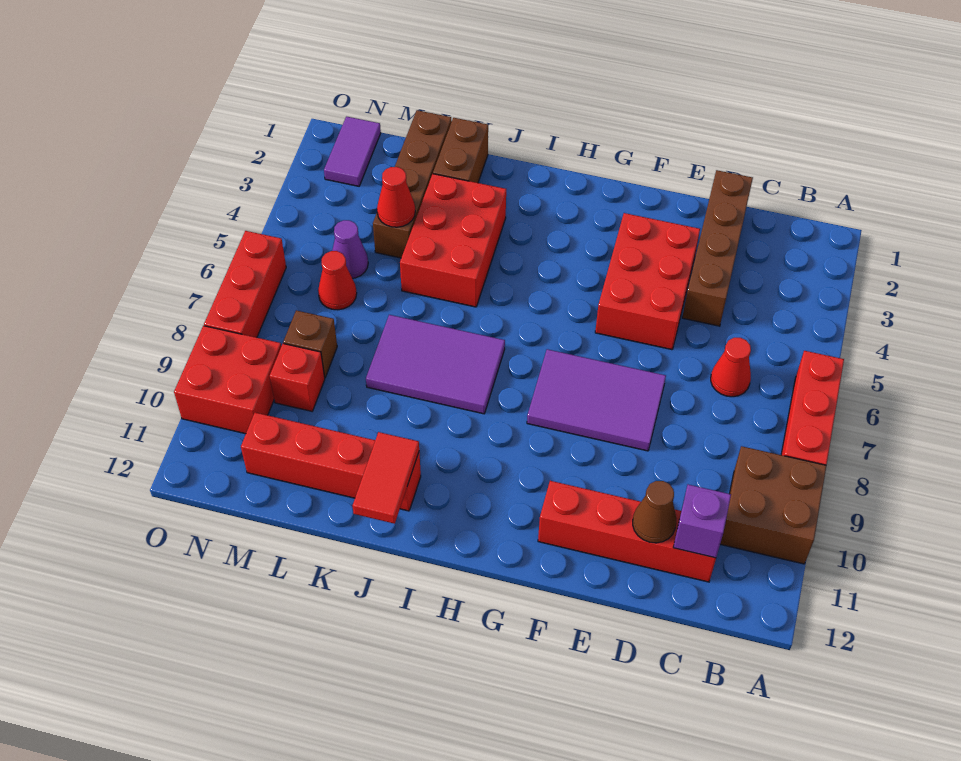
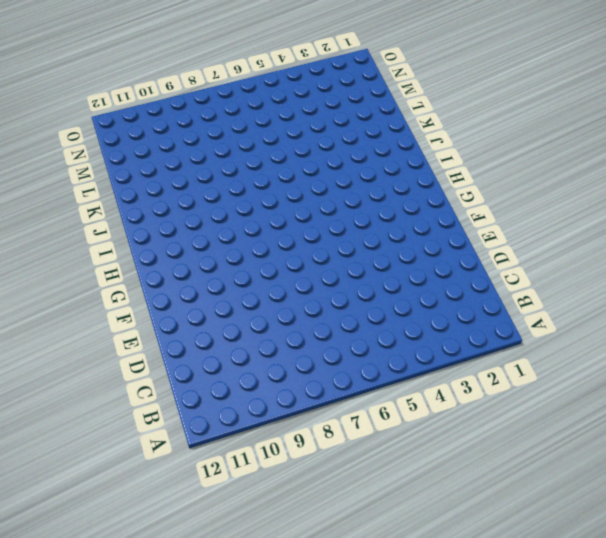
none -> red brick A6:A8 level 1
none -> brown brick A9:B10 level 1
none -> red cone C6 level 1

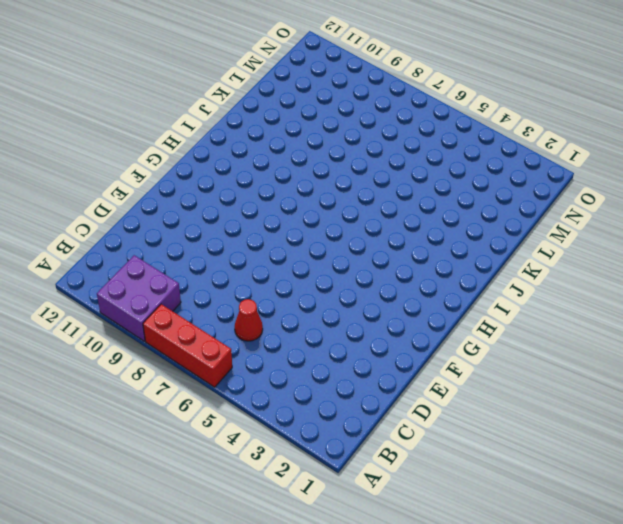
purple brick A9:B10 level 1 -> brown brick A9:B10 level 1
none -> red brick C11:F11 level 1
none -> brown brick D1:D4 level 1
none -> red brick E3:F5 level 1

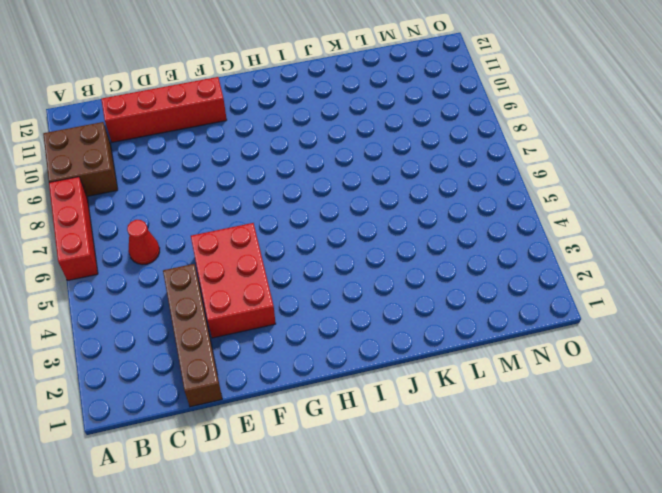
none -> purple tile E7:G8 level 1
none -> purple tile I7:K8 level 1
none -> red brick J3:K5 level 1

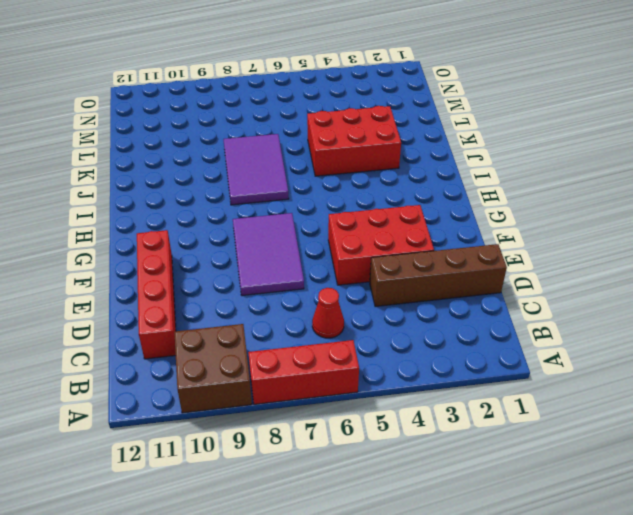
none -> red brick J11:M11 level 1
none -> brown brick K1:K2 level 1
none -> brown brick L1:L4 level 1

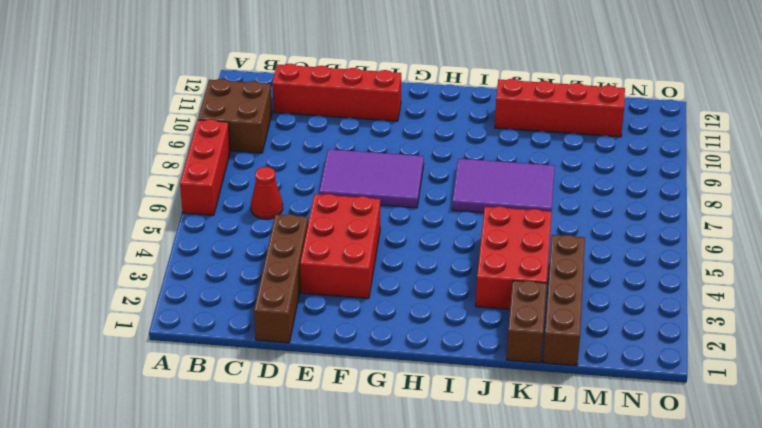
none -> purple cone M5 level 1
none -> red cone M6 level 1
none -> brown brick M8 level 1

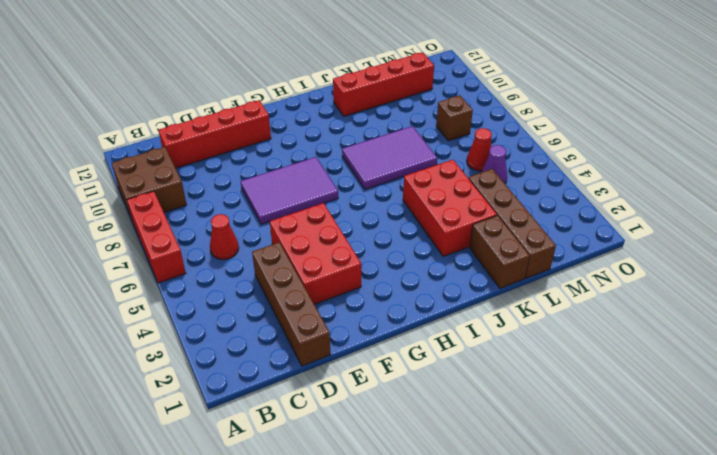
none -> red brick M9 level 1
none -> purple tile N1:N2 level 1
none -> red brick N9:O10 level 1

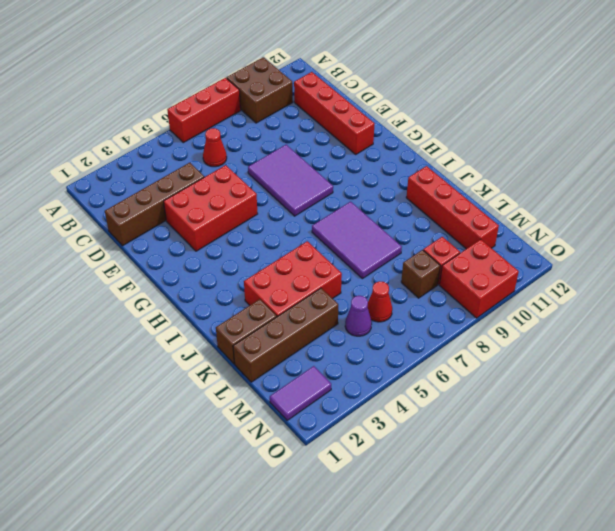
none -> red brick O6:O8 level 1
none -> purple brick C11 level 2
none -> brown cone D11 level 2

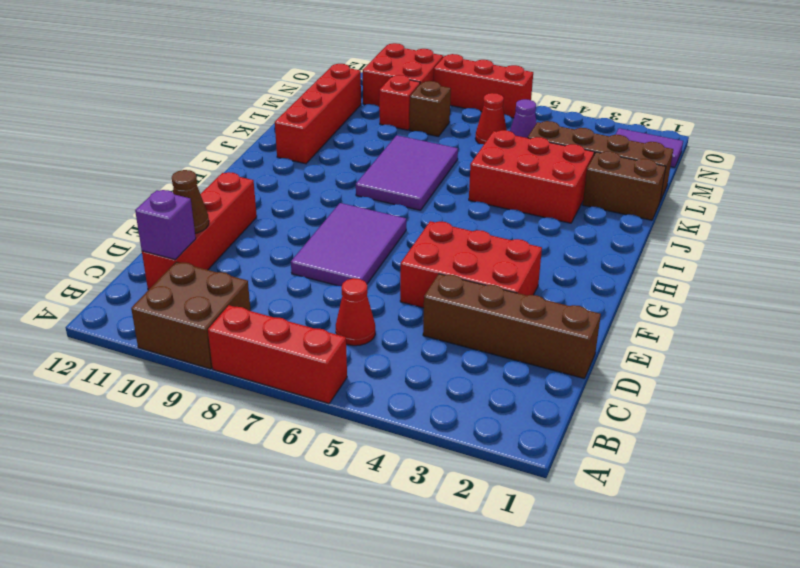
none -> red tile J11:J12 level 2
none -> red cone L4 level 2

